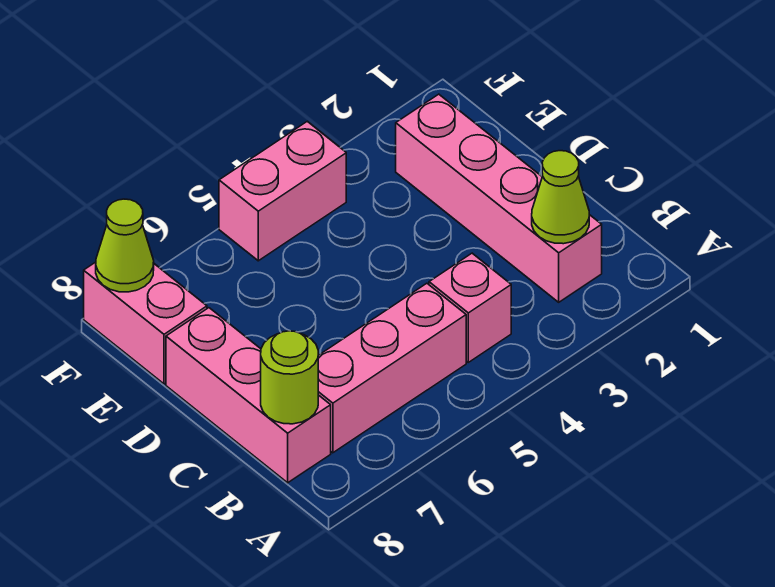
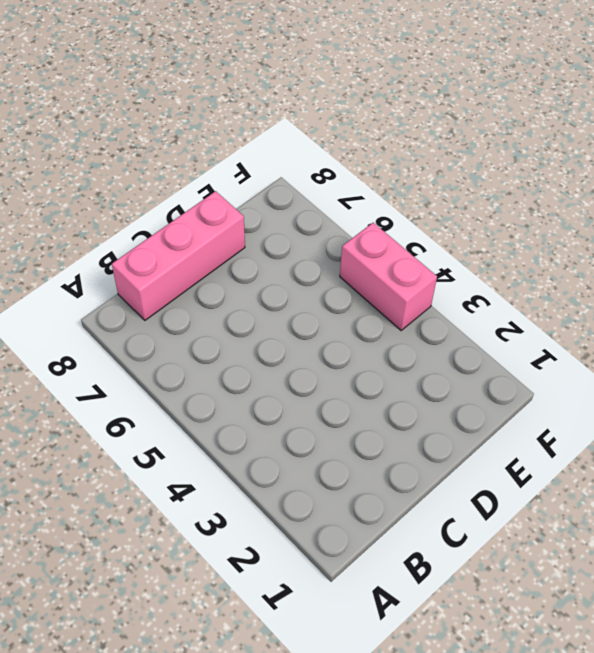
none -> pink brick B2:E2 level 1
none -> pink brick B4 level 1

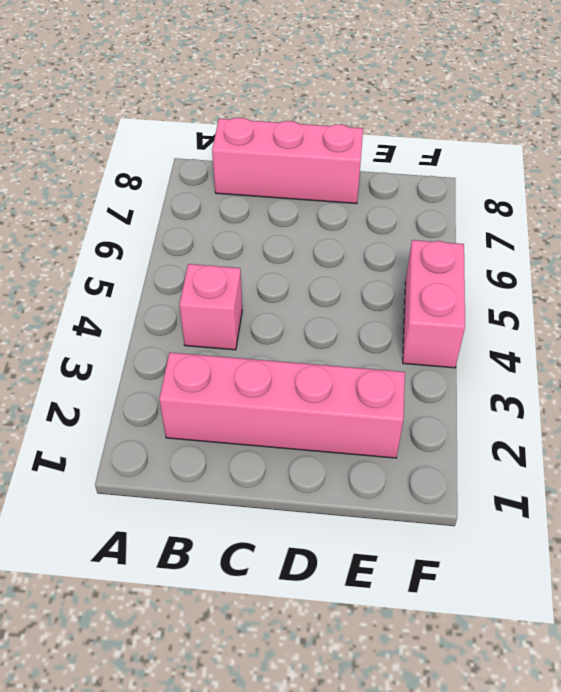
none -> pink brick B5:B7 level 1
none -> pink brick E8:F8 level 1

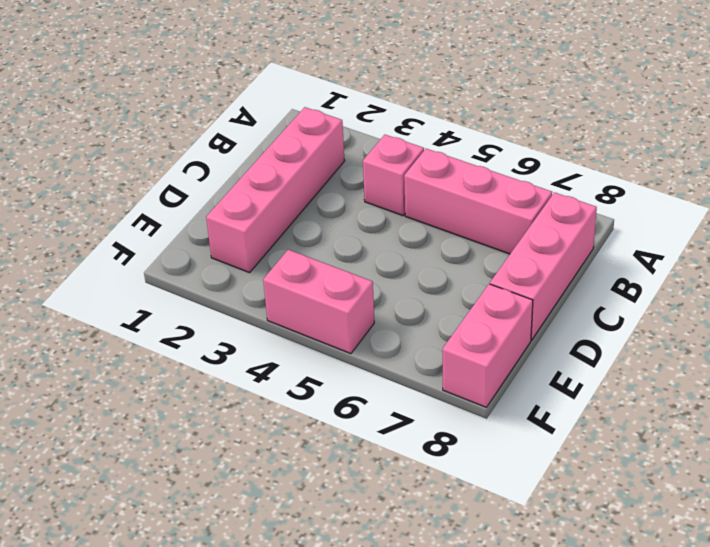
none -> lime cone B2 level 2
none -> lime round brick B8 level 2

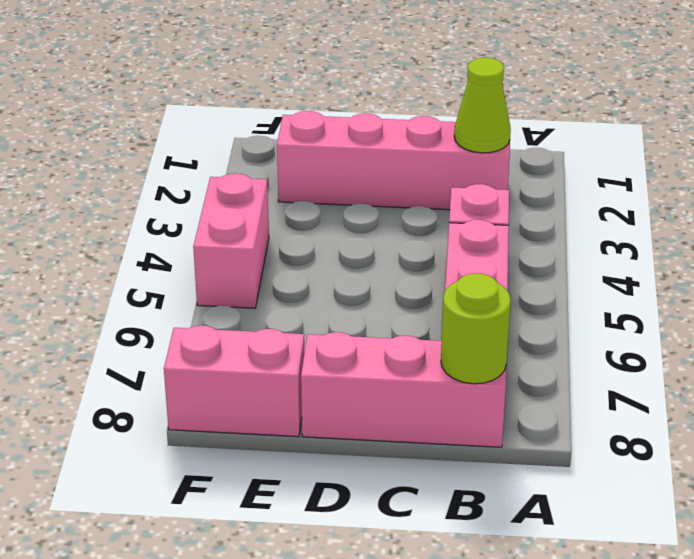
none -> lime cone F8 level 2

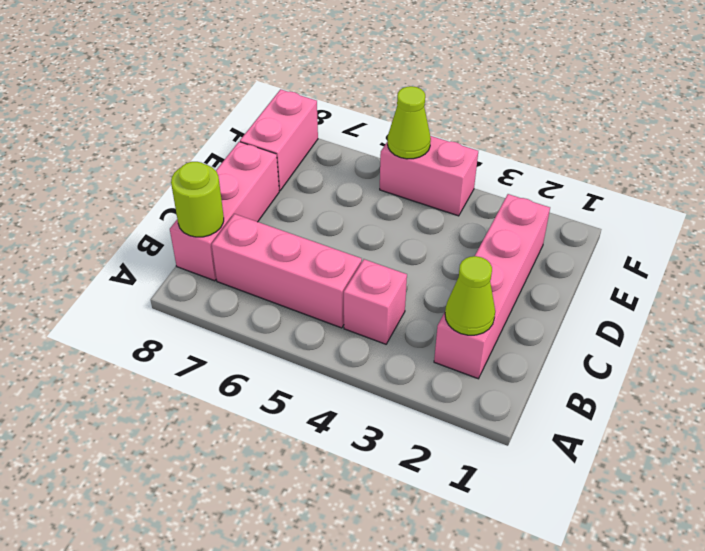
lime cone F5 level 2 -> lime cone F8 level 2

